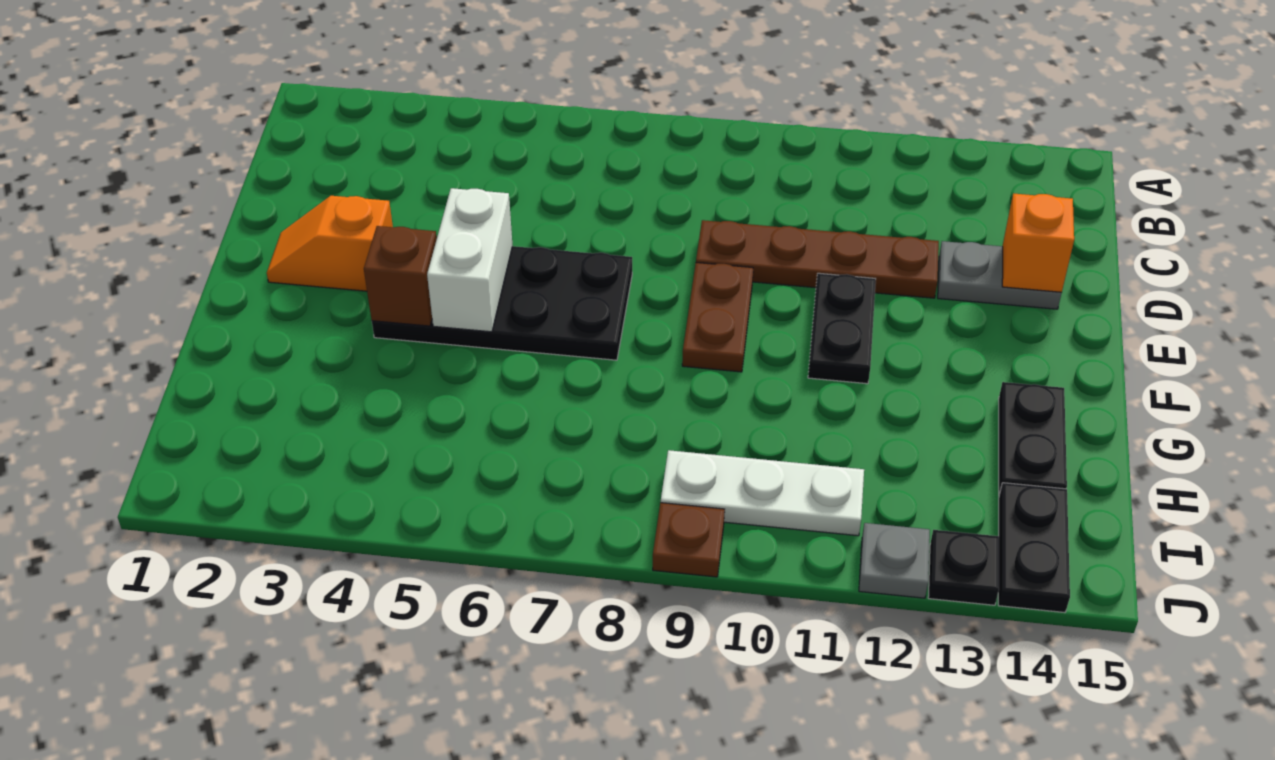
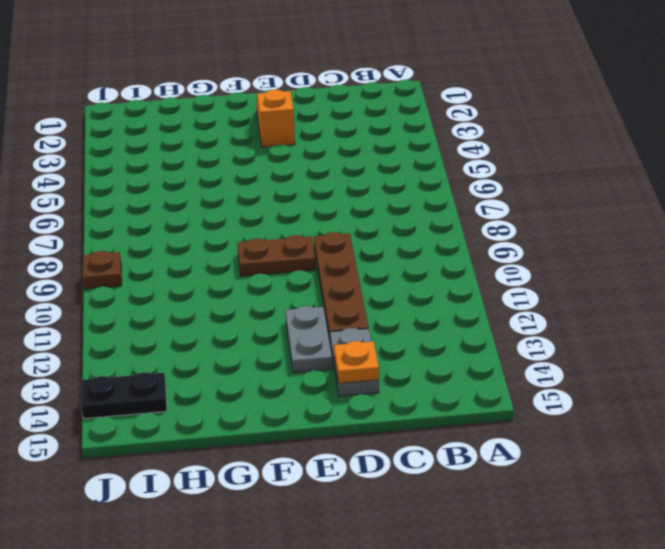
orange plate D14 level 2 -> orange brick D14 level 2
grey plate E12:E13 level 1 -> none
none -> black plate E4:F7 level 1
none -> black plate E11:F11 level 1
none -> black plate G14:H14 level 1

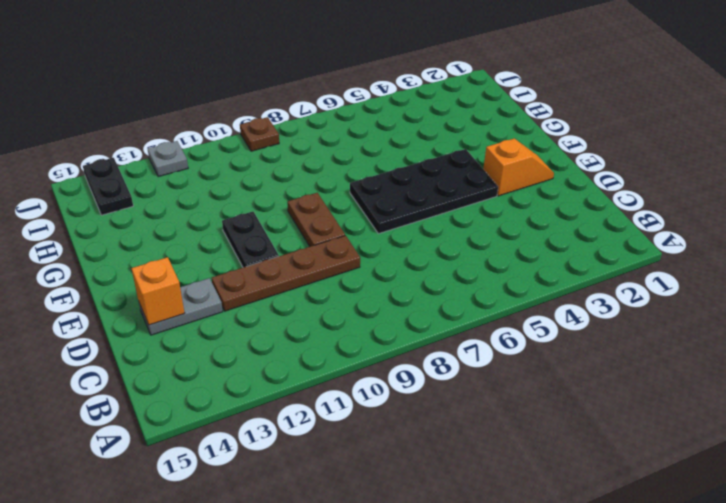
none -> black plate G14:H14 level 1
none -> white plate I9:I11 level 1
none -> black plate J13 level 1

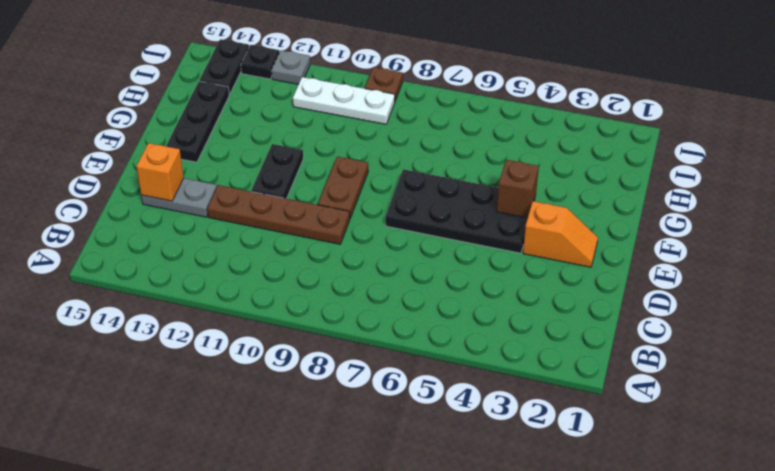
black plate F14:H14 level 1 -> black plate G14:H14 level 1
none -> white brick E5:F5 level 2

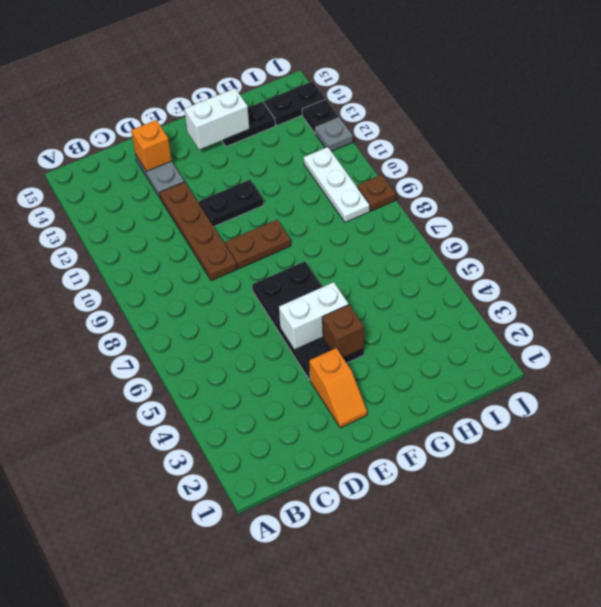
white brick F14:G14 level 2 -> none

